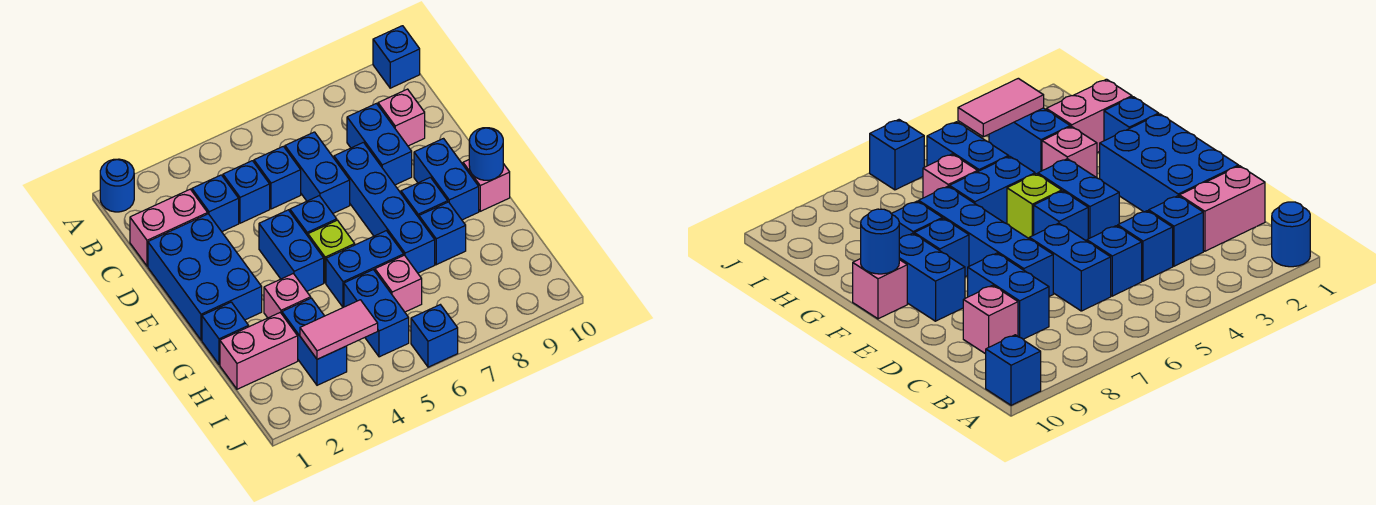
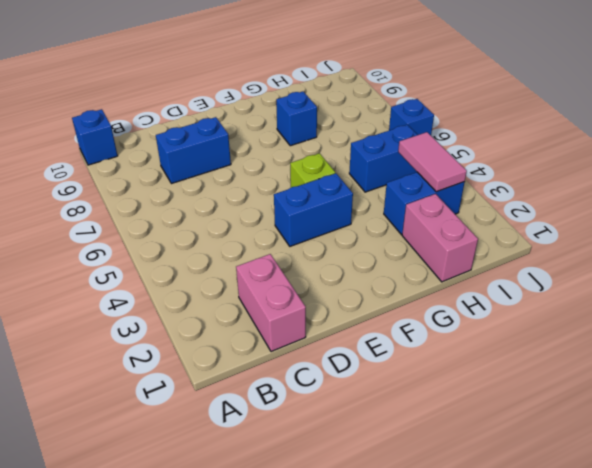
none -> blue round brick A1 level 1
none -> blue brick C3 level 1
none -> blue brick C4 level 1

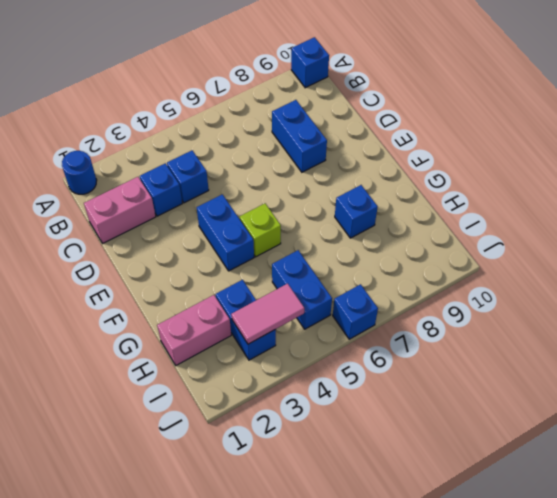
none -> blue brick C5 level 1
none -> blue brick C6:D6 level 1
none -> pink brick C9 level 1

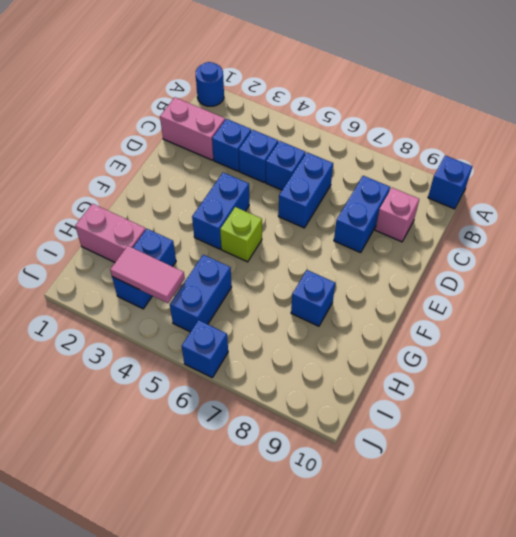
none -> blue brick D1:F2 level 1
none -> blue brick D7:G7 level 1
none -> blue brick E5 level 1

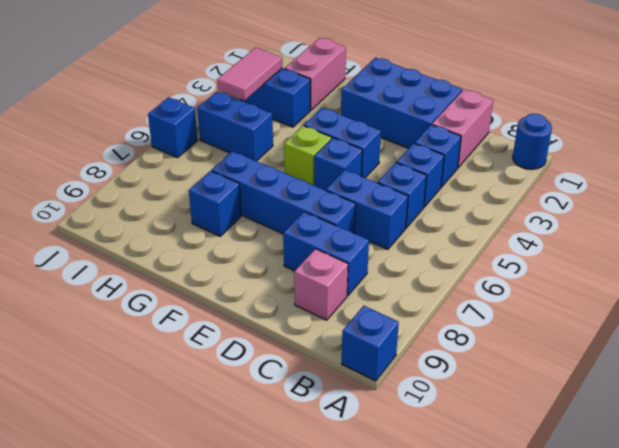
none -> blue brick E9:F9 level 1
none -> blue brick F8 level 1
none -> pink brick F10 level 1

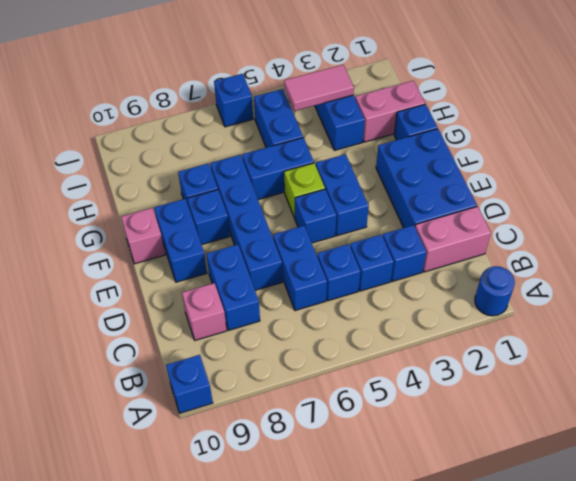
none -> pink brick G3 level 1
none -> pink brick H6 level 1
none -> blue round brick F10 level 2

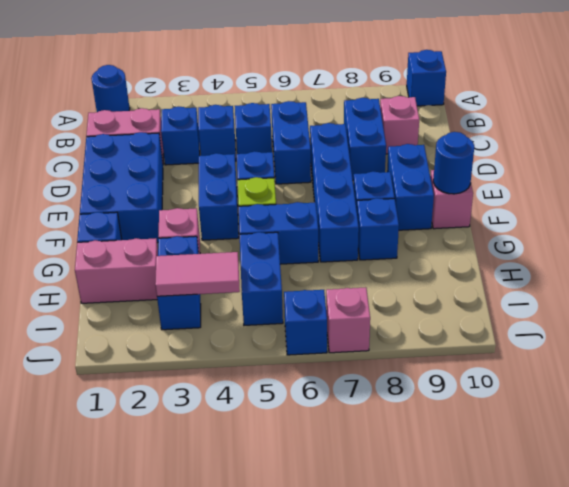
pink brick J7 level 1 -> pink brick H6 level 1

